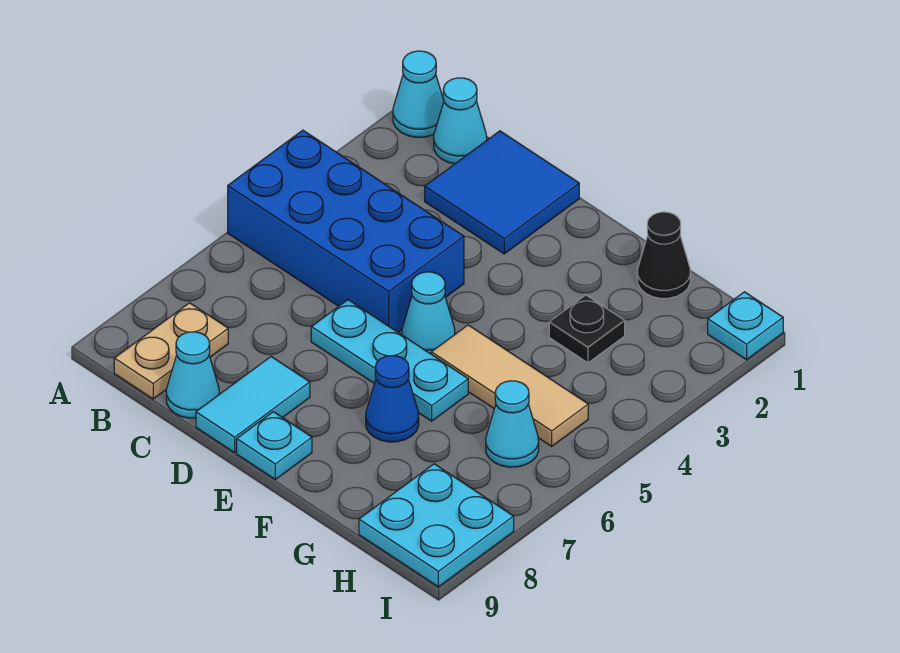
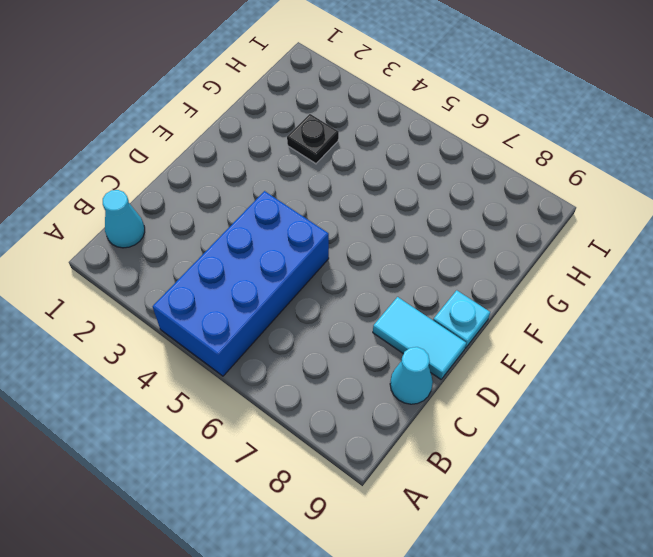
none -> cyan cone A1 level 1
none -> tan plate B8:B9 level 1
none -> blue tile C1:D2 level 1

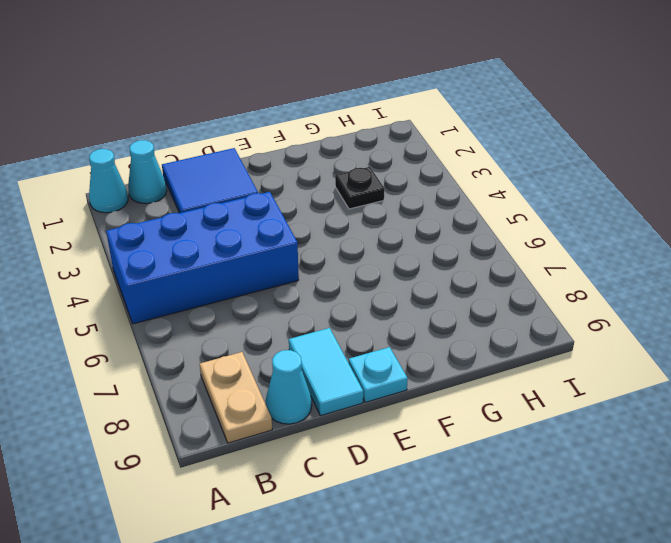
none -> cyan plate D6:F6 level 1
none -> cyan cone E5 level 1
none -> tan tile F5:H5 level 1

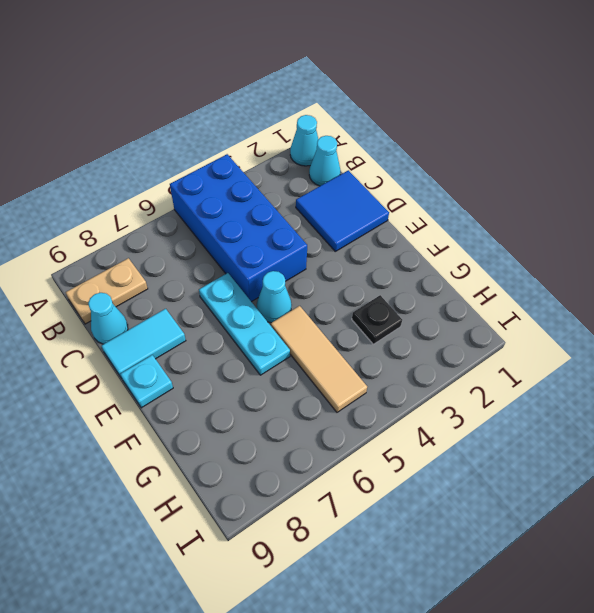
none -> blue cone F7 level 1
none -> black cone G1 level 1
none -> cyan cone H6 level 1

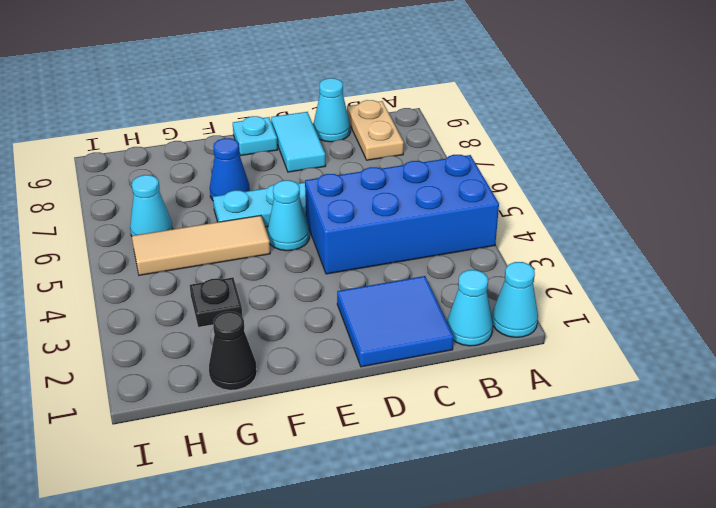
none -> cyan plate H8:I9 level 1
none -> cyan plate I1 level 1

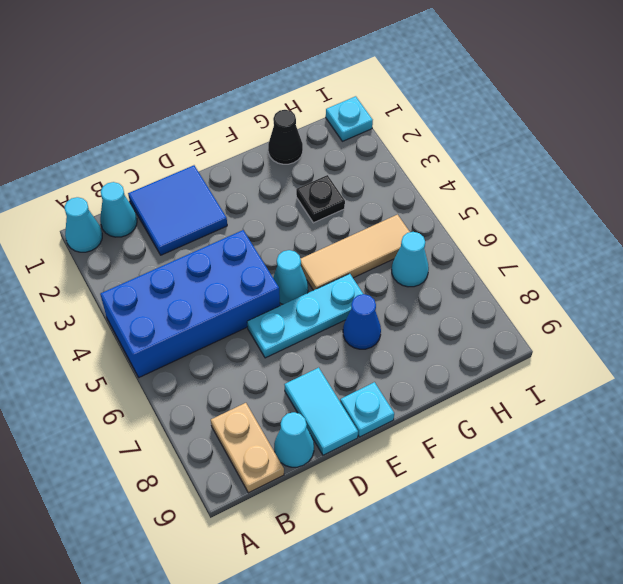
none -> cyan plate H8:I9 level 1

